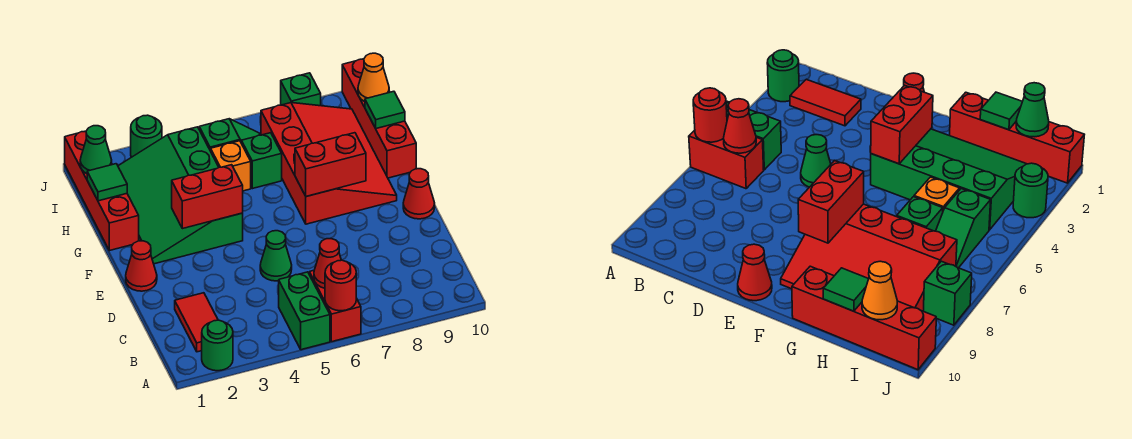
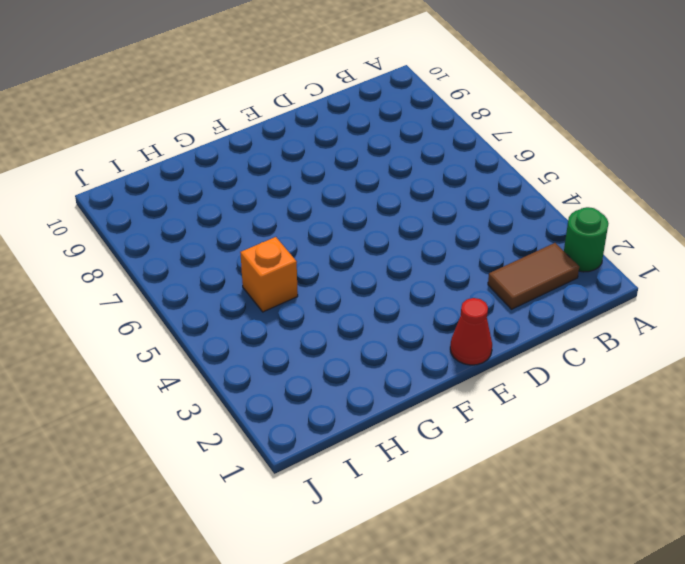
brown tile B2:C2 level 1 -> red tile B2:C2 level 1
none -> green brick A5:B5 level 1
none -> red brick A6:B6 level 1
none -> green cone D5 level 1

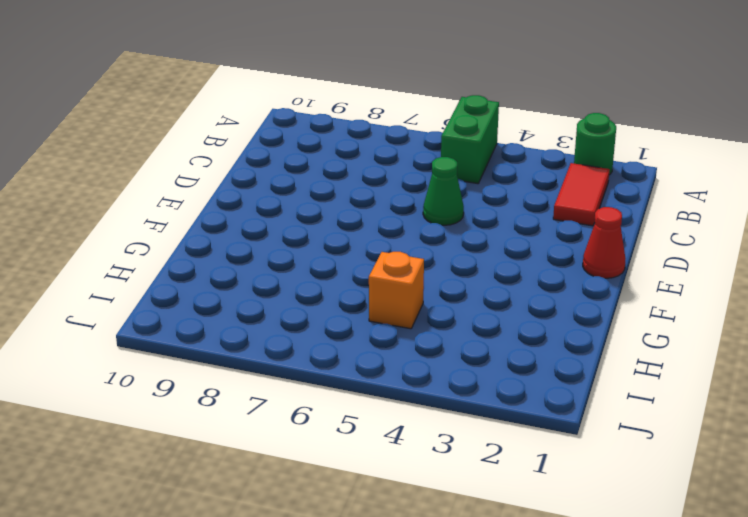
none -> red brick A6:B6 level 1
none -> red cone E10 level 1
none -> green slope F2:I4 level 1 top 4

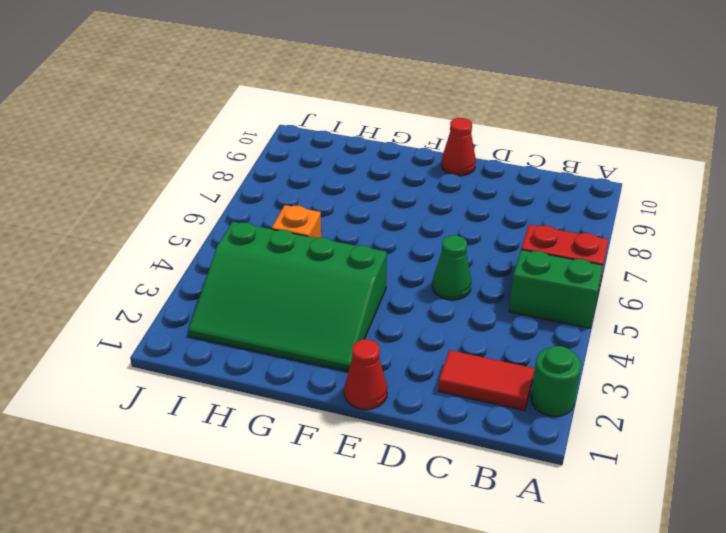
none -> red slope F7:I9 level 1 top 7
none -> red brick G1:J1 level 1
none -> red brick G10:J10 level 1

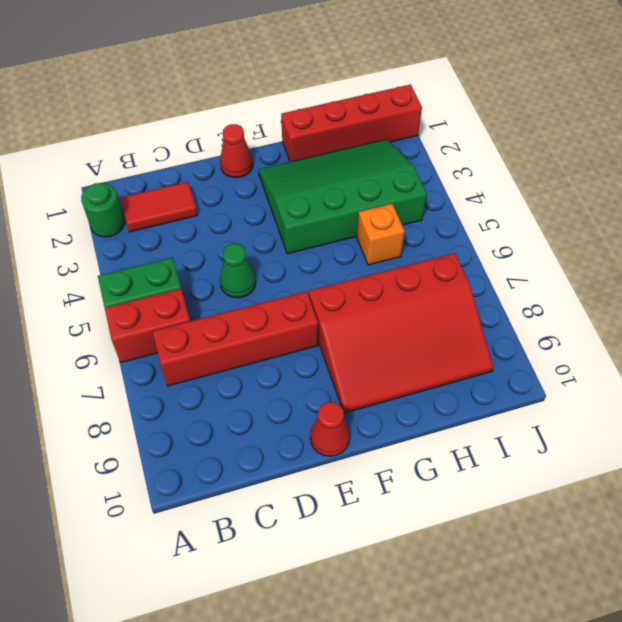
red brick B7:E7 level 1 -> red brick G10:J10 level 1
none -> green brick H6 level 1
none -> green slope I5:I6 level 1 top 5
none -> green round brick J3 level 1

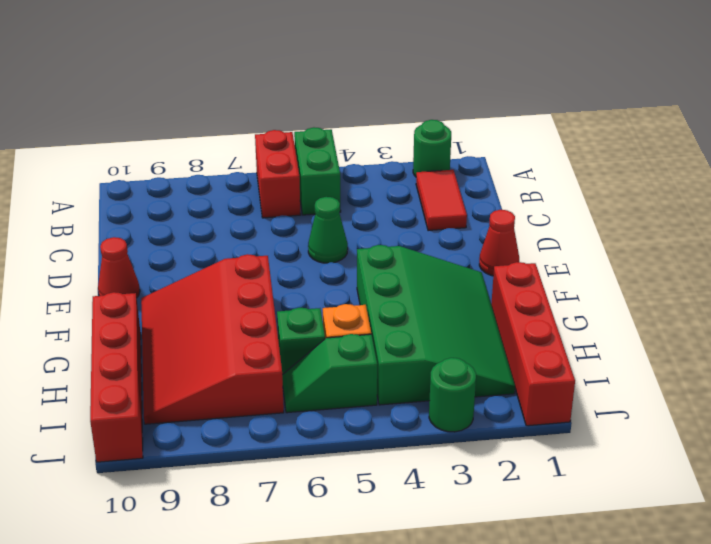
none -> green brick J8 level 1
none -> red round brick A6 level 2
none -> red cone B6 level 2

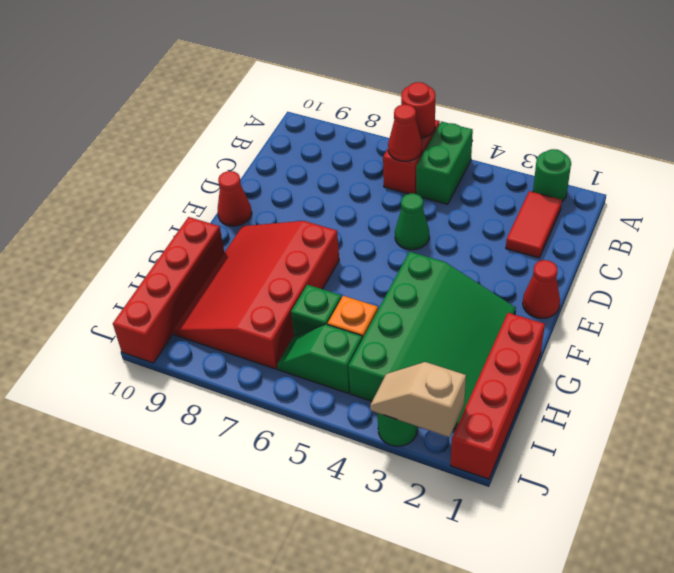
tan slope J2:J3 level 2 top 2 -> none
none -> green brick J8 level 1
none -> red brick F3:F4 level 2
none -> red brick F7:F8 level 2

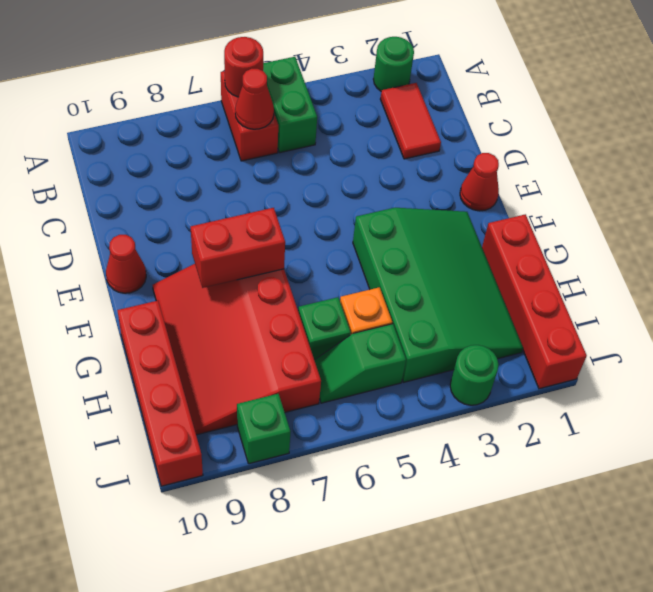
none -> green cone D5 level 1
none -> red brick F3:F4 level 2
none -> green tile H1 level 2

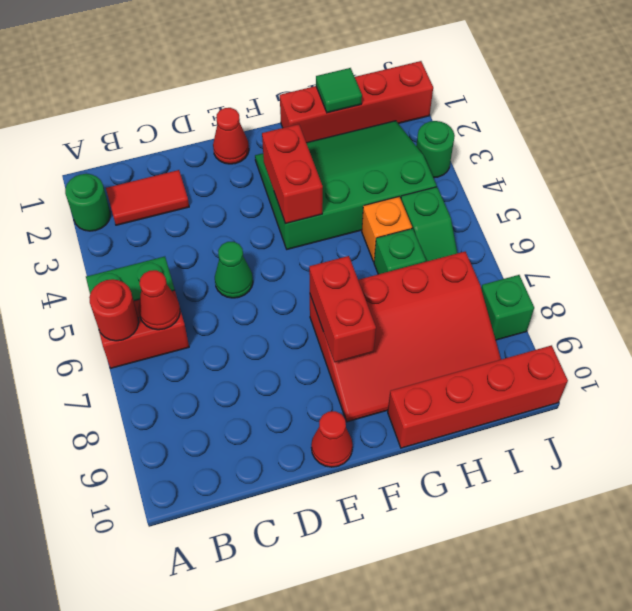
none -> green tile H10 level 2
none -> green cone I1 level 2
none -> orange cone I10 level 2

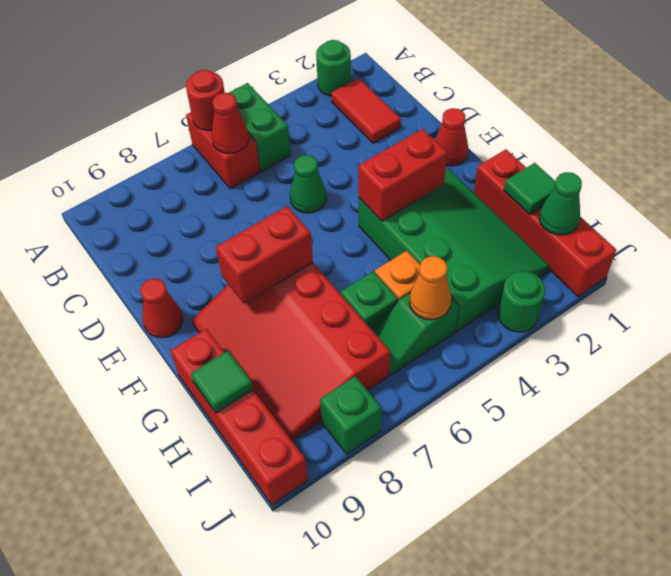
orange cone I5 level 2 -> orange cone I10 level 2

